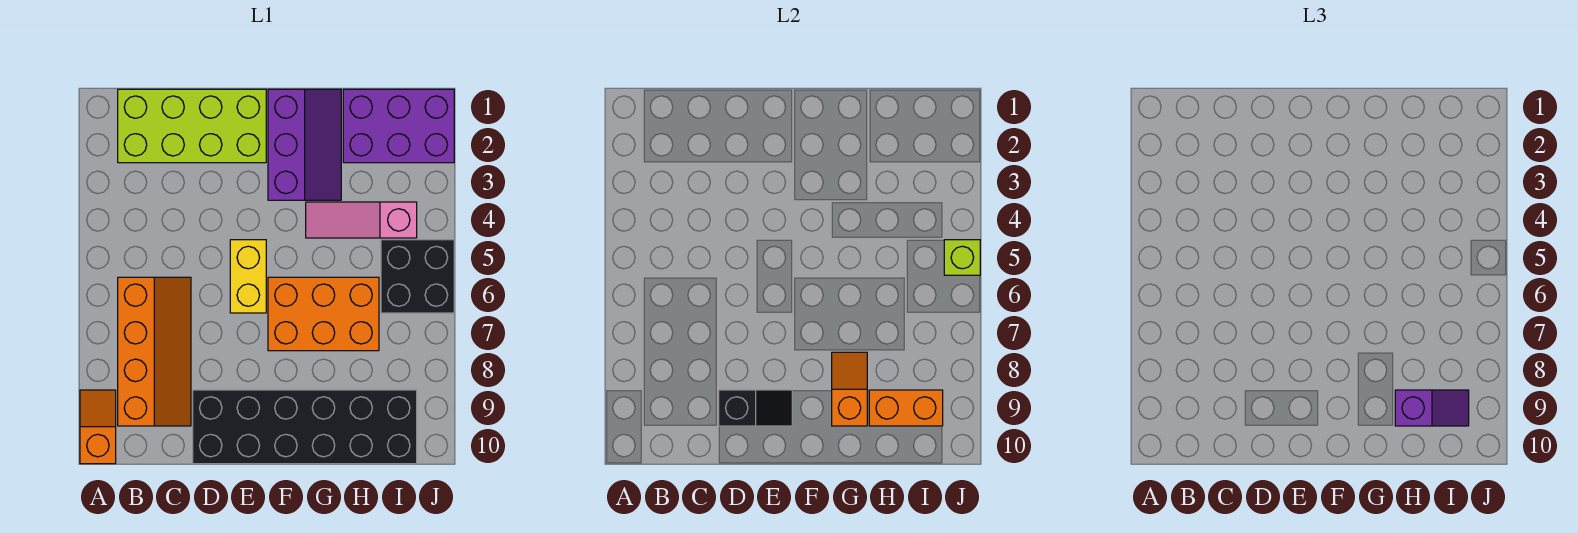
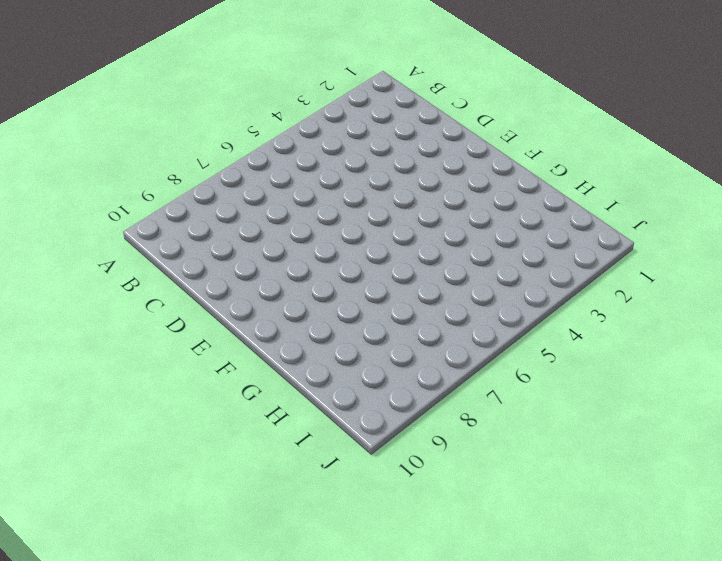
none -> orange slope A9:A10 level 1 top 10
none -> lime brick B1:E2 level 1
none -> orange slope B6:C9 level 1 top B

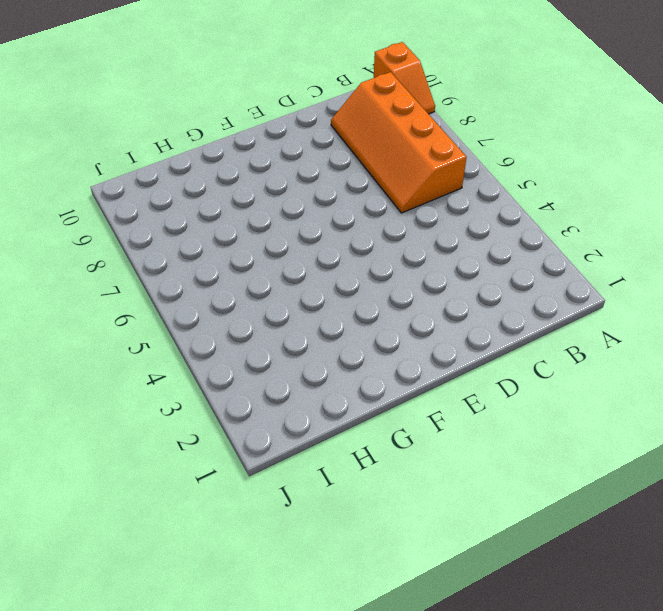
none -> lime brick B1:E2 level 1
none -> black brick D9:I10 level 1
none -> yellow brick E5:E6 level 1

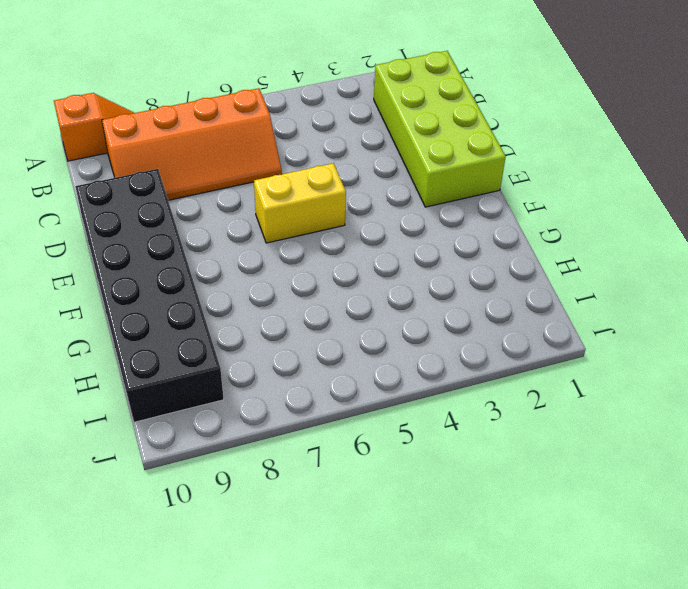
none -> purple slope F1:G3 level 1 top F
none -> orange brick F6:H7 level 1
none -> pink slope G4:I4 level 1 top I

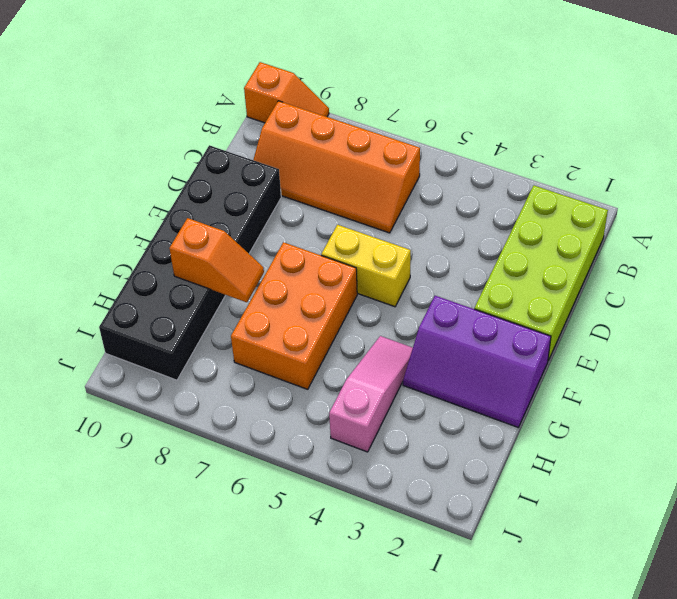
none -> purple brick H1:J2 level 1
none -> black brick I5:J6 level 1
none -> black slope D9:E9 level 2 top D

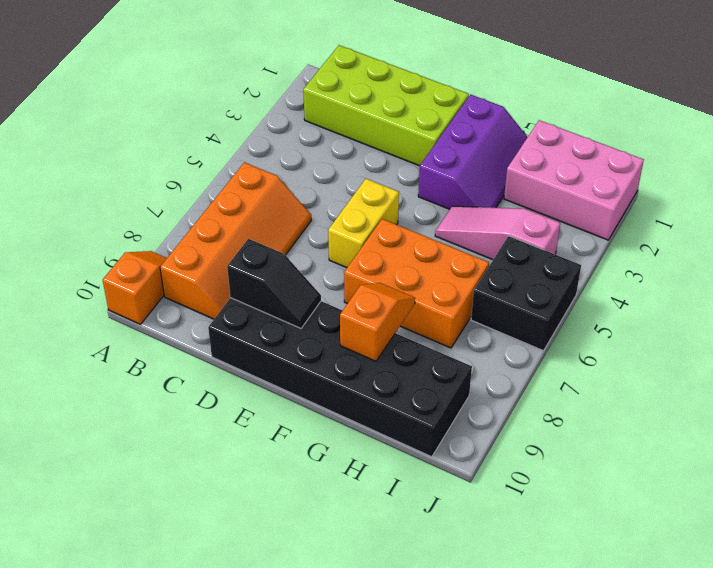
pink brick H1:J2 level 1 -> purple brick H1:J2 level 1
none -> orange brick H9:I9 level 2
none -> lime brick J5 level 2
none -> purple slope H9:I9 level 3 top H

